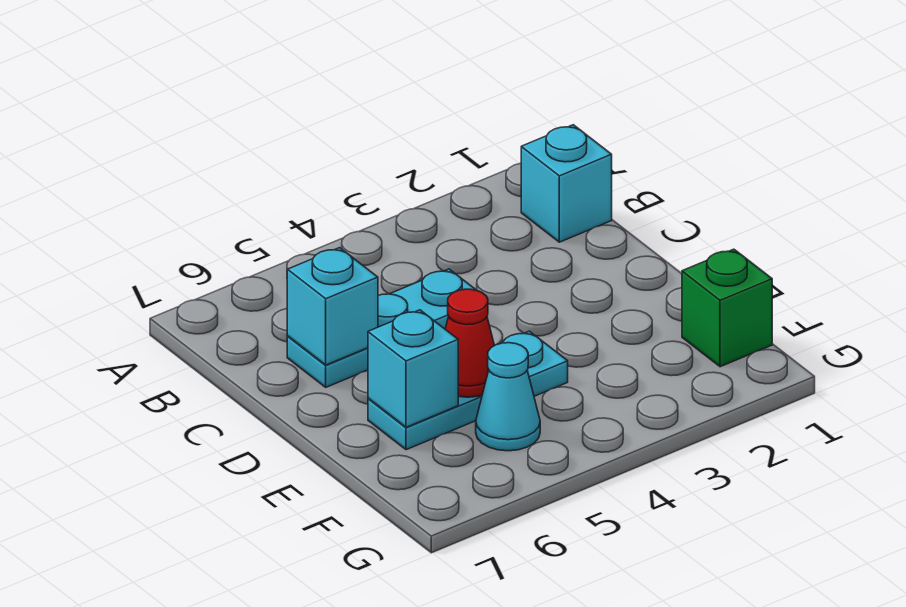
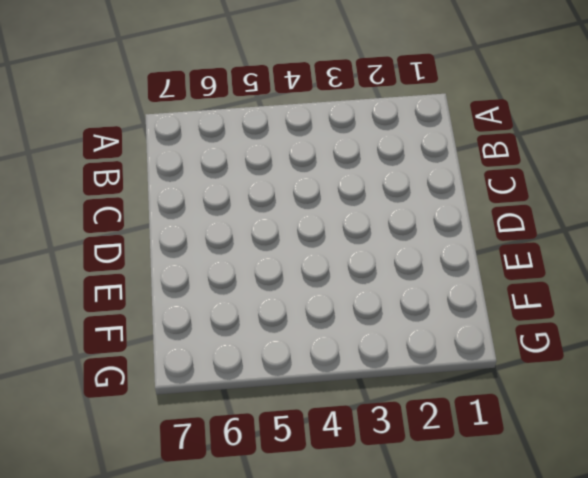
none -> cyan brick B1 level 1
none -> cyan plate C4:C6 level 1

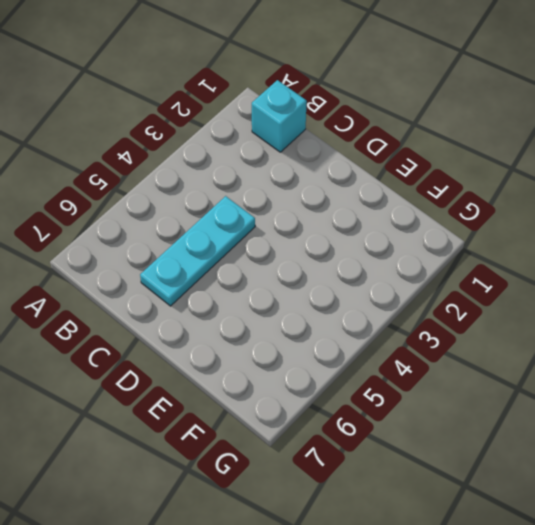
none -> cyan plate E4:E6 level 1
none -> green brick F1 level 1

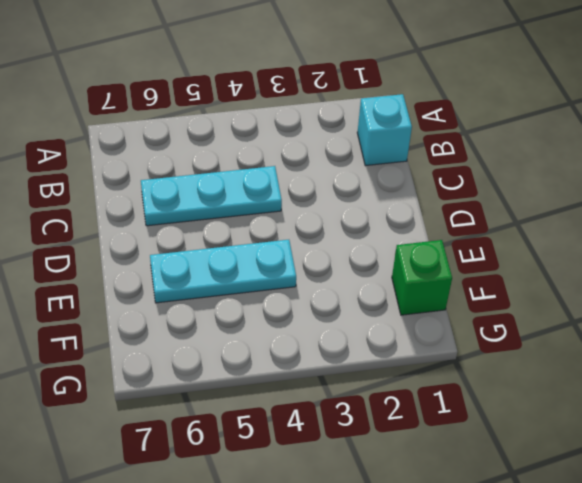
none -> cyan cone F5 level 1
none -> cyan brick C6 level 2

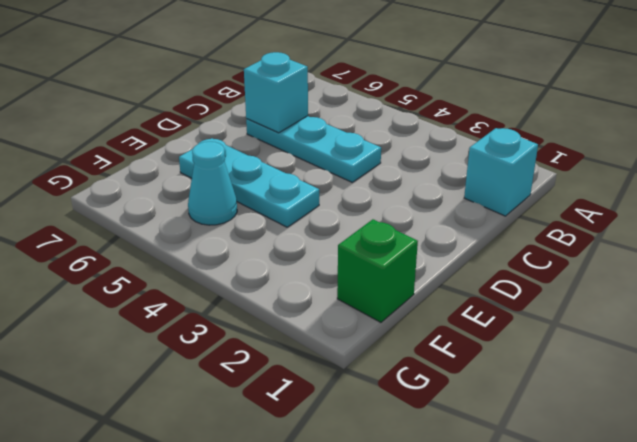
none -> red cone E5 level 2
none -> cyan brick E6 level 2

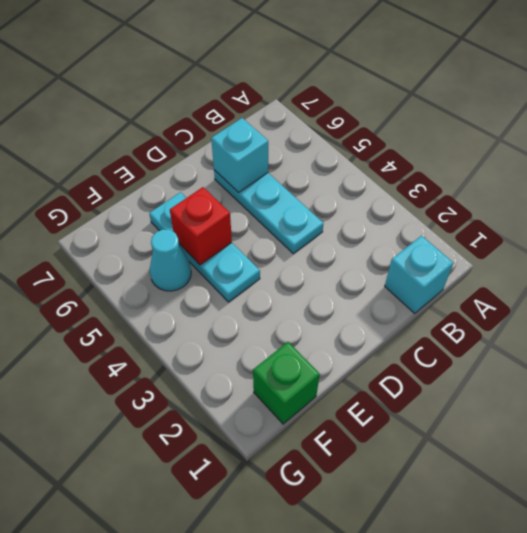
red brick E5 level 2 -> red cone E5 level 2
none -> cyan brick E6 level 2

